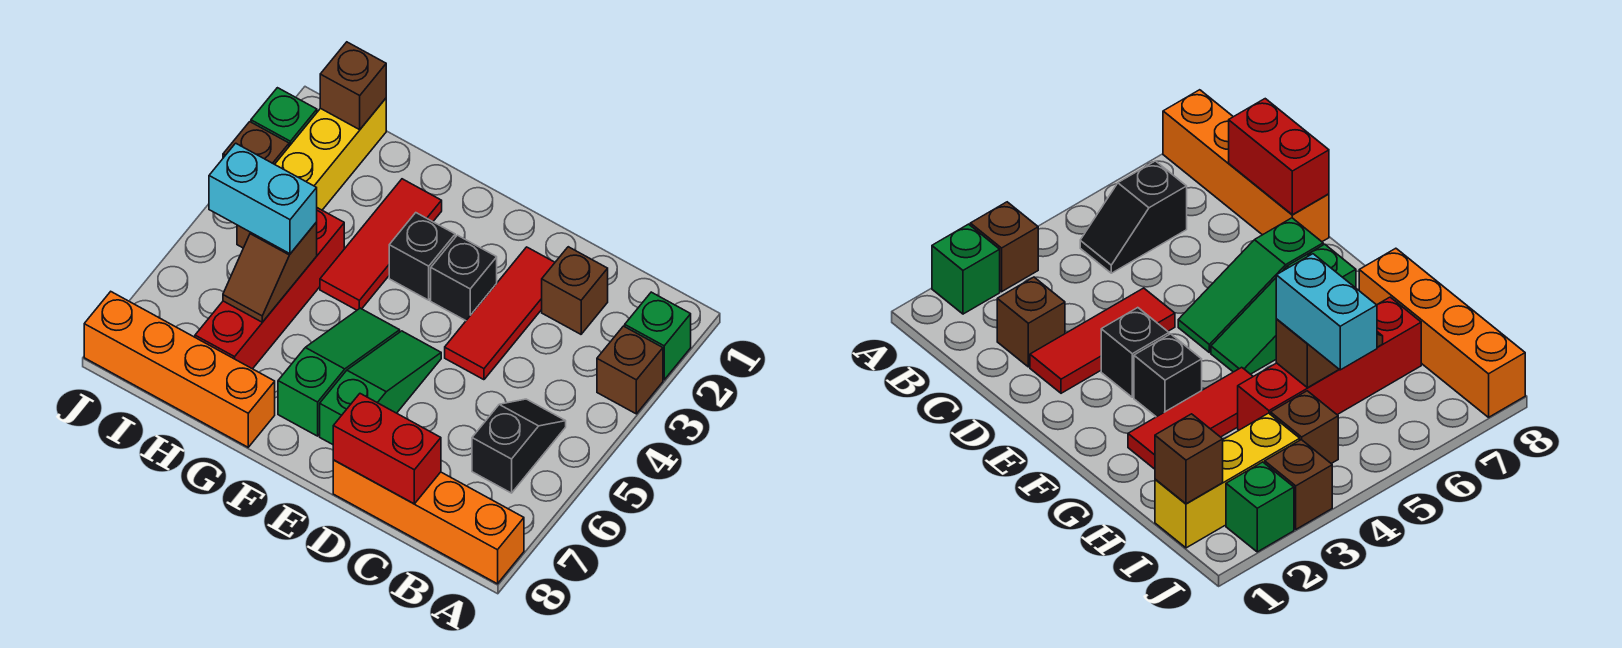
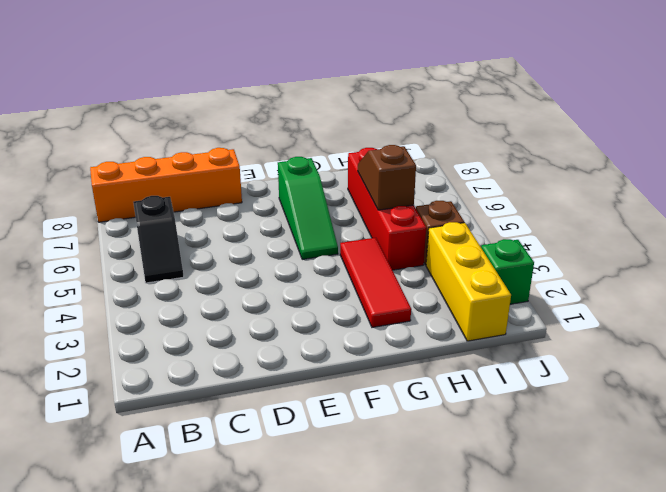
none -> green brick A2 level 1
none -> brown brick A3 level 1
none -> brown brick C2 level 1

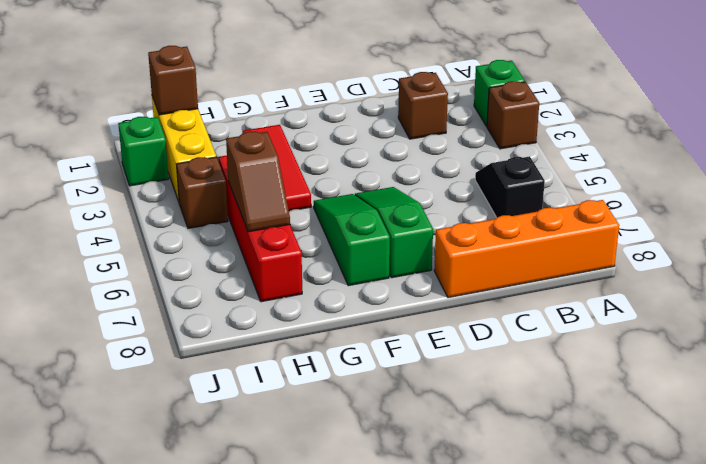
none -> red tile D2:D4 level 1
none -> black brick E3 level 1
none -> black brick F3 level 1

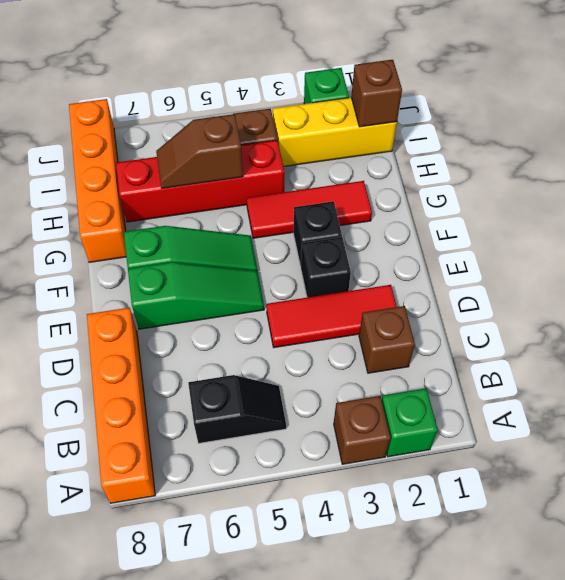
none -> brown brick J3 level 1
none -> red brick C8:D8 level 2
none -> cyan brick H5:I5 level 3

